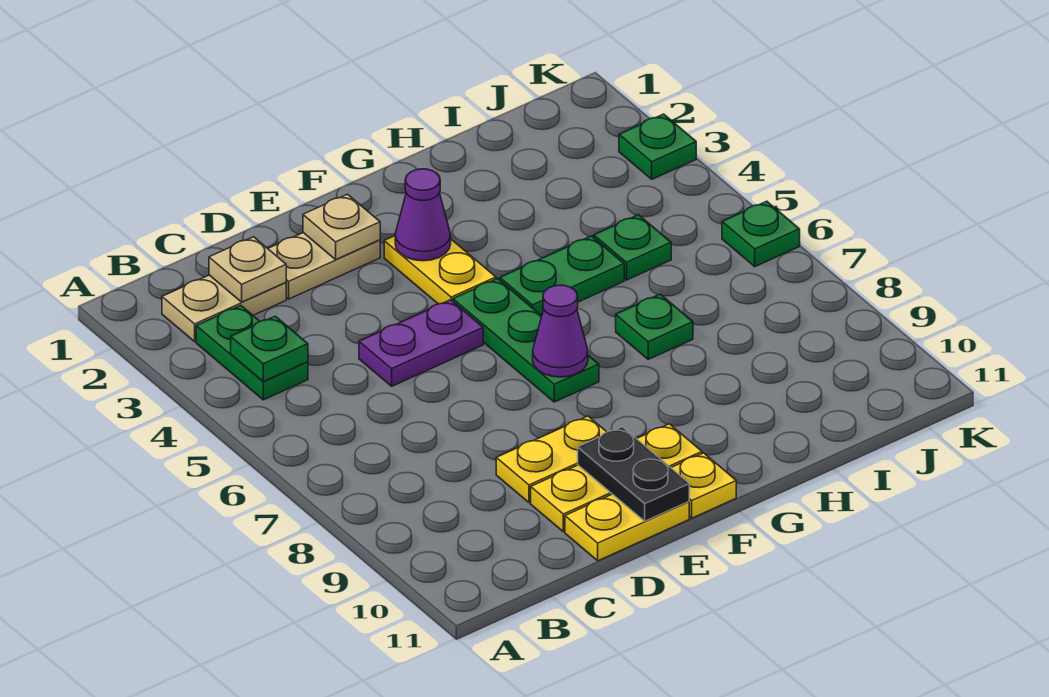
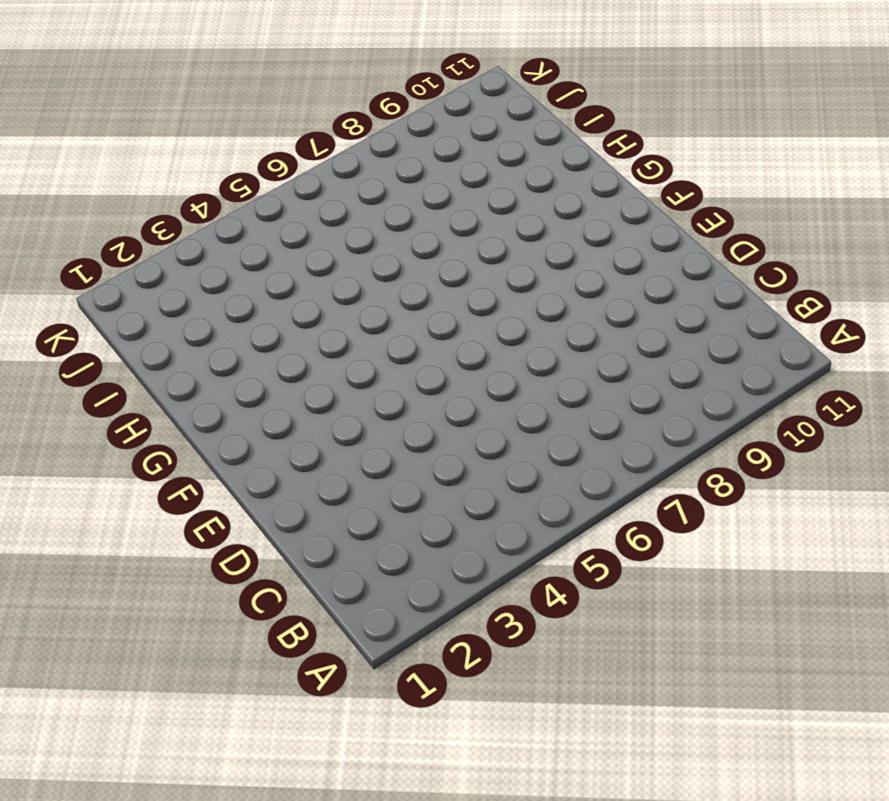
none -> tan plate B2:C2 level 1
none -> green plate B3:B4 level 1
none -> tan plate D2:E2 level 1

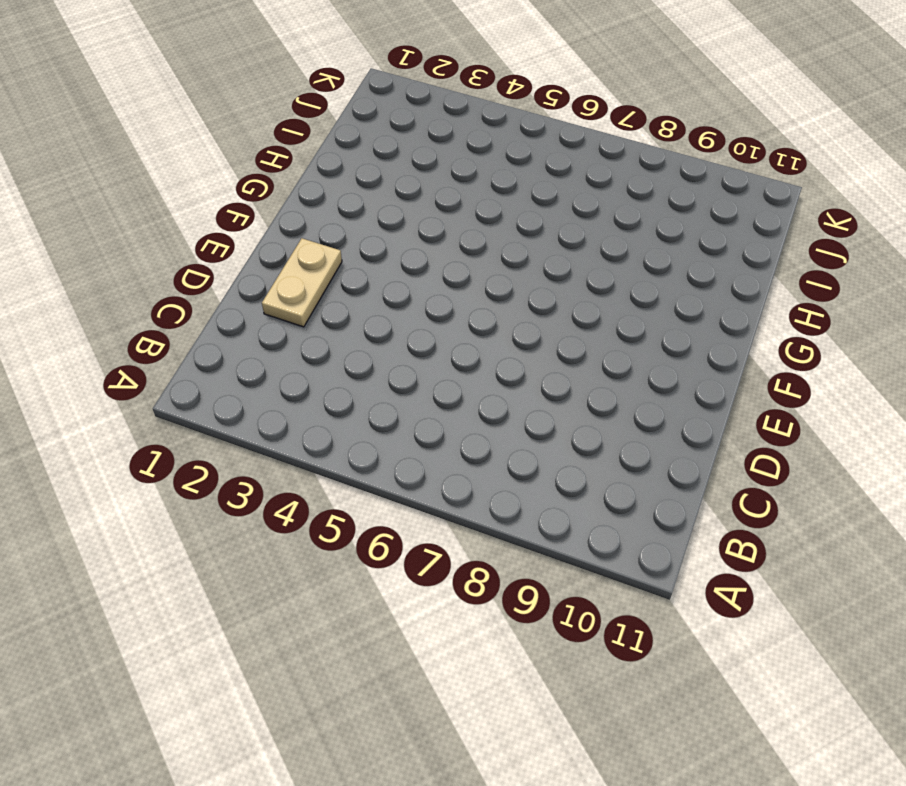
none -> tan plate B2:C2 level 1
none -> green plate B3:B4 level 1
none -> purple plate D5:E5 level 1

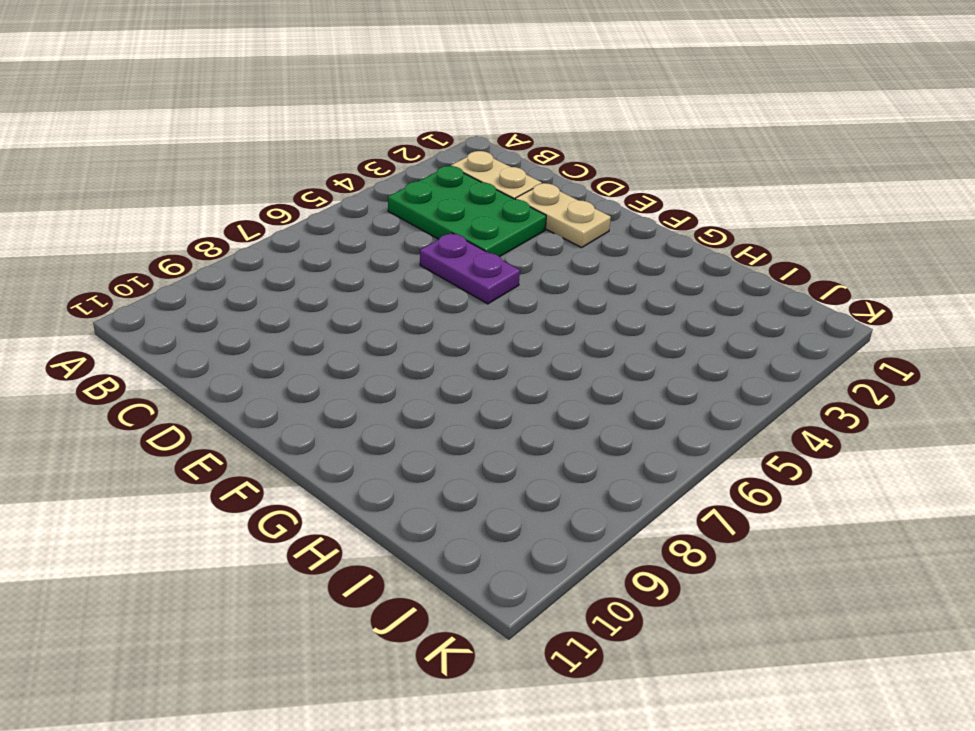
green plate B3:D4 level 1 -> green plate B3:B4 level 1
none -> yellow plate D9:E9 level 1
none -> yellow plate D10:F10 level 1
none -> yellow plate D11:E11 level 1

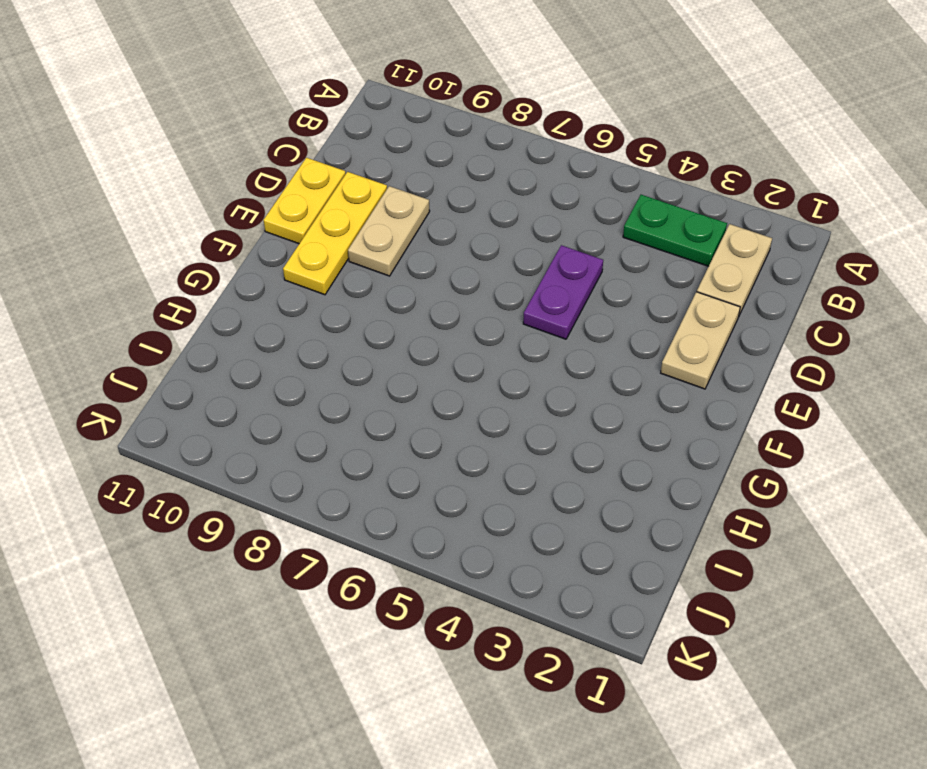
tan plate D9:E9 level 1 -> yellow plate D9:E9 level 1
none -> yellow plate F3:F4 level 1
none -> green plate F5:F7 level 1
none -> yellow plate F11 level 1

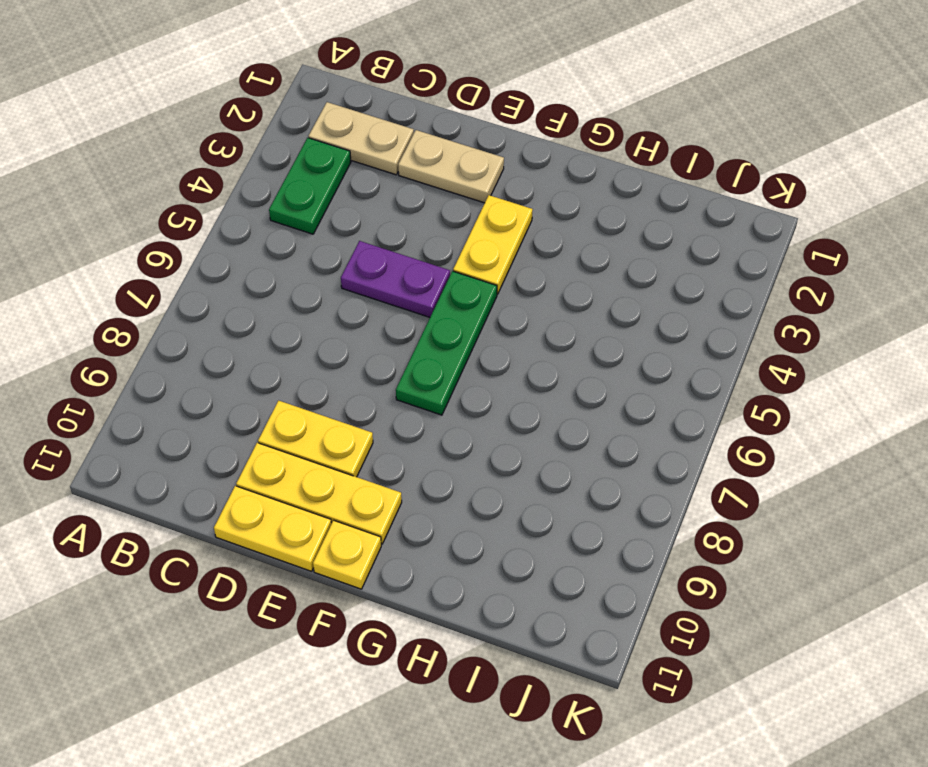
none -> green plate G5:H5 level 1
none -> green plate H7 level 1
none -> green plate I5 level 1

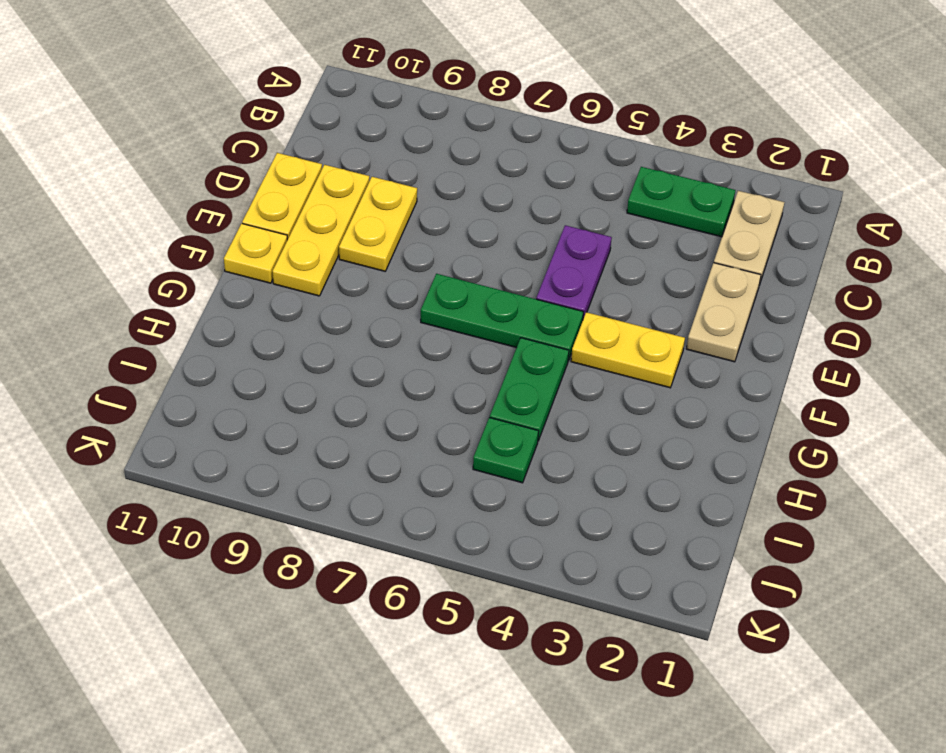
none -> green plate H7 level 1
none -> green plate K3 level 1
none -> green plate K6 level 1

